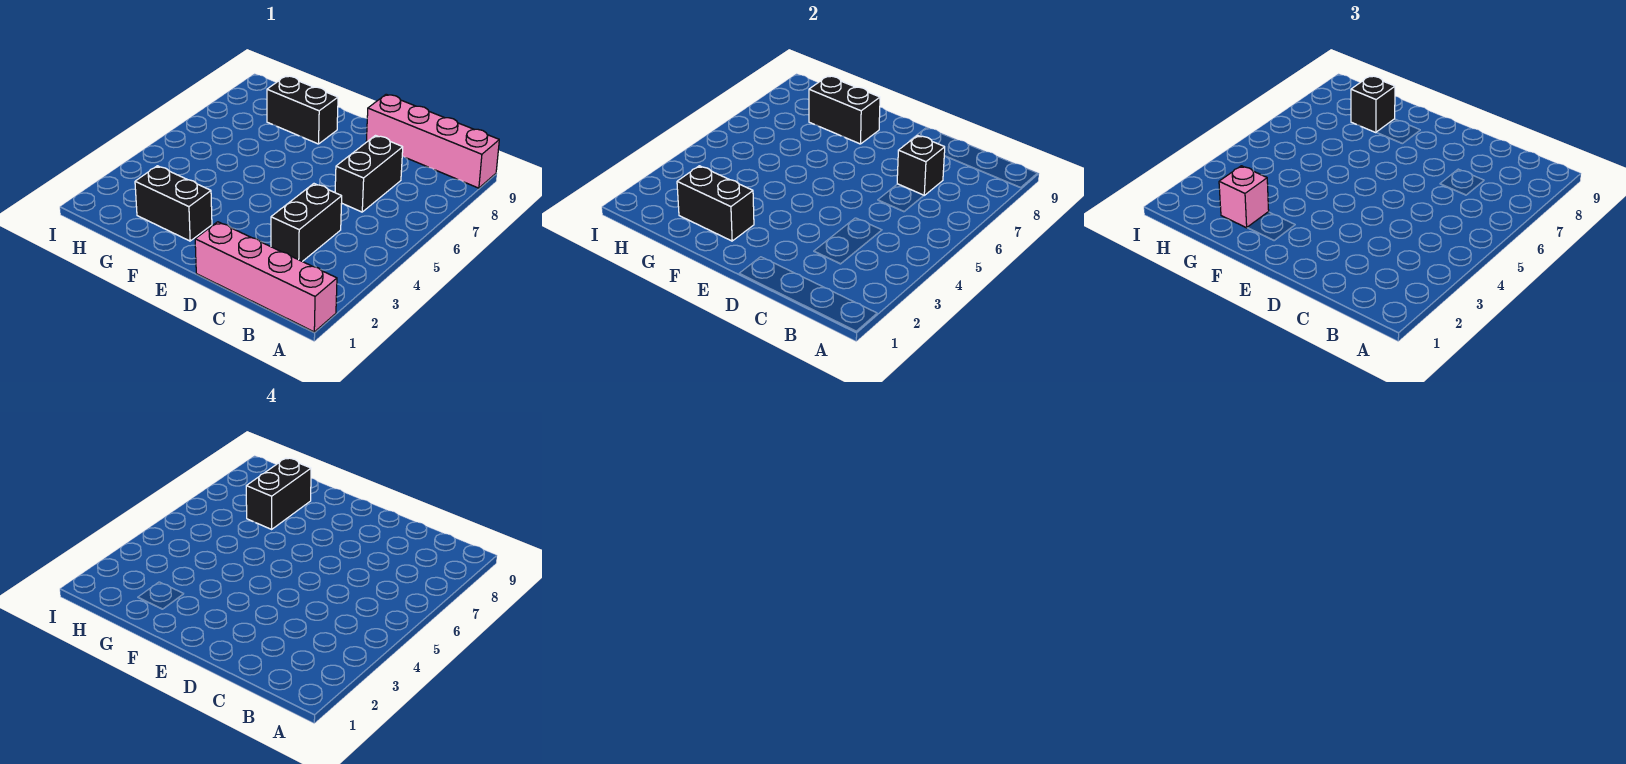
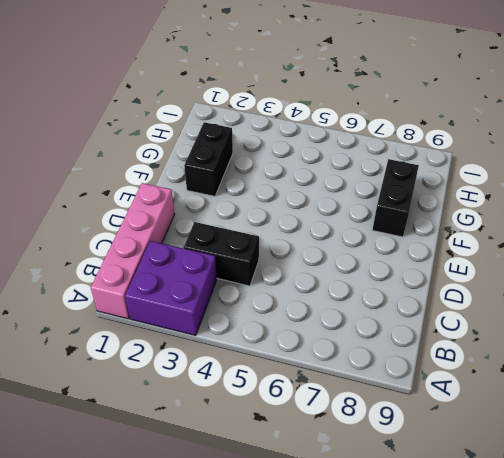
purple brick A2:B3 level 1 -> none
none -> pink brick A9:D9 level 1
none -> black brick C6:C7 level 1
none -> black brick C7 level 2

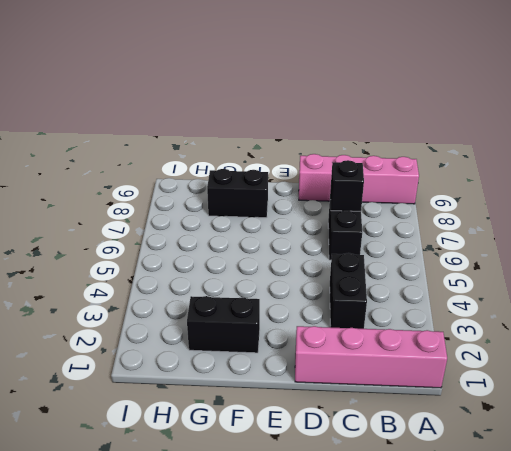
none -> black brick F2:G2 level 2
none -> black brick F8:G8 level 2
none -> pink brick G2 level 3

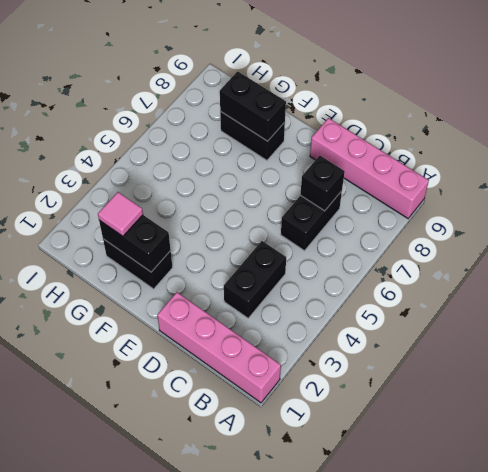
pink tile G2 level 3 -> pink brick G2 level 3
none -> black brick G8 level 3
none -> black brick G7:G8 level 4

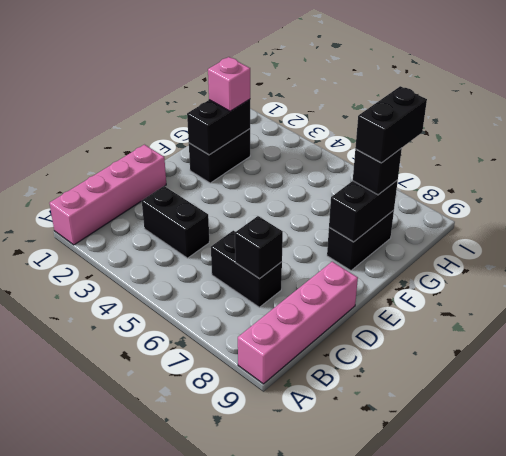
black brick G8:H8 level 4 -> black brick G7:G8 level 4

